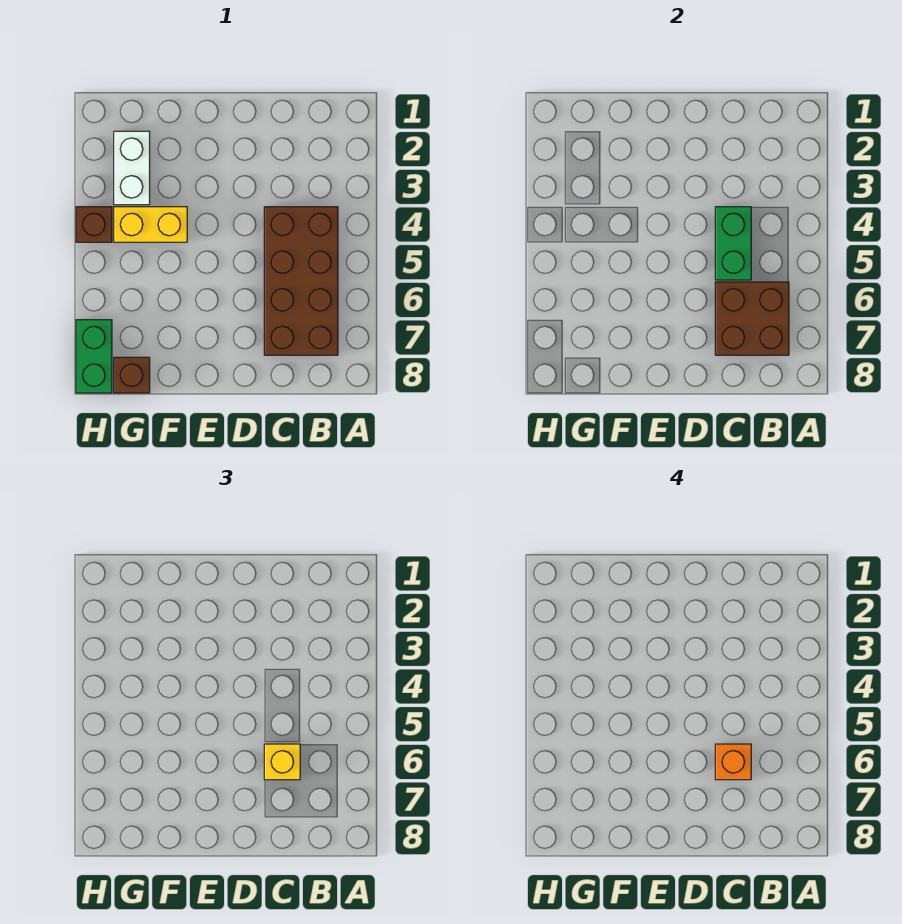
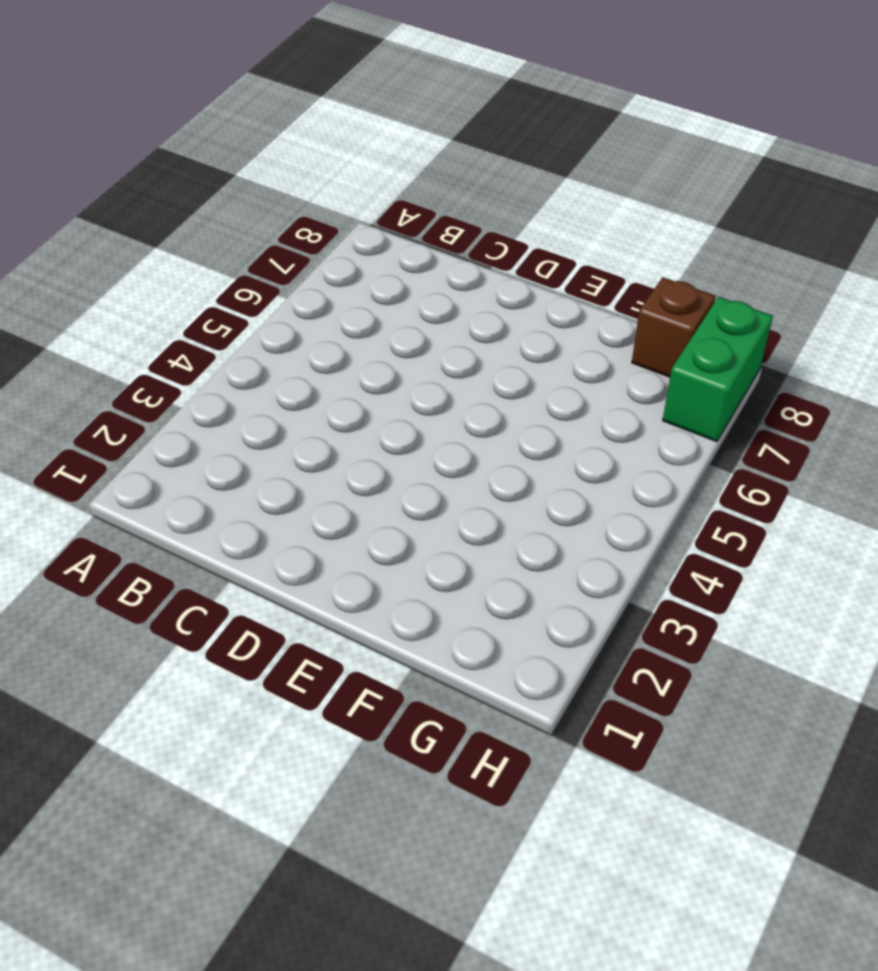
none -> brown brick B4:C7 level 1
none -> yellow brick F4:G4 level 1

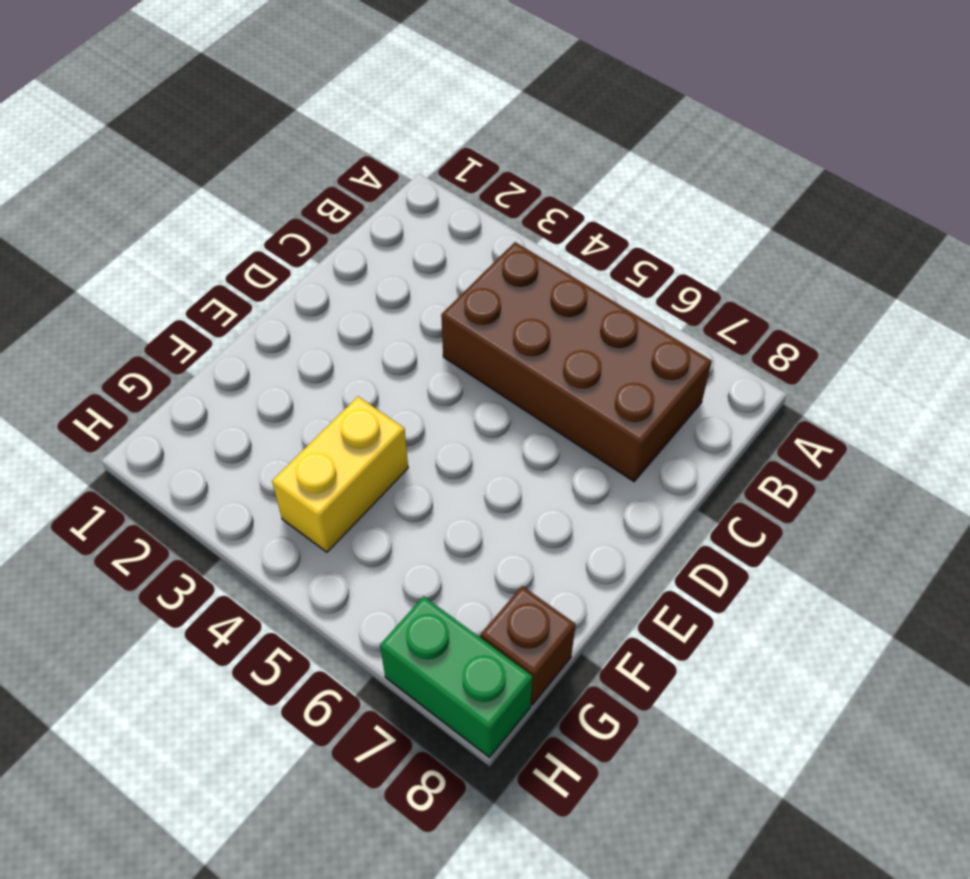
none -> white brick G2:G3 level 1
none -> brown brick H4 level 1

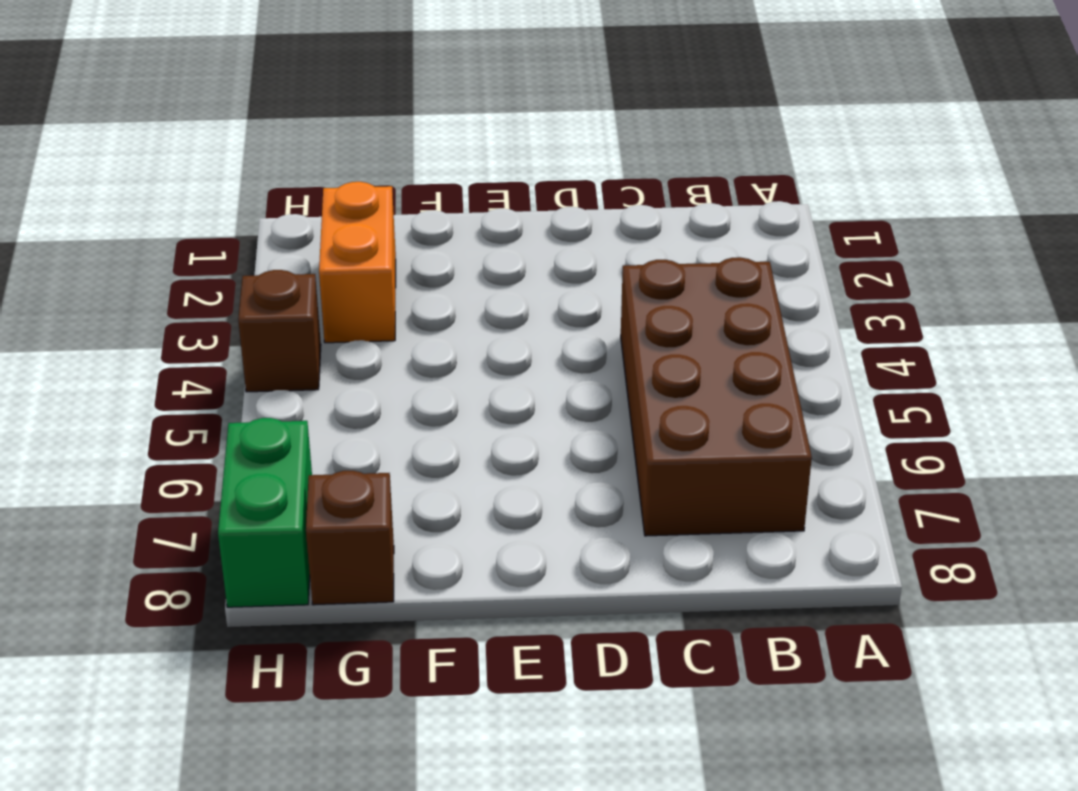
orange brick G2:G3 level 1 -> white brick G2:G3 level 1
none -> yellow brick F4:G4 level 1
none -> brown brick B6:C7 level 2

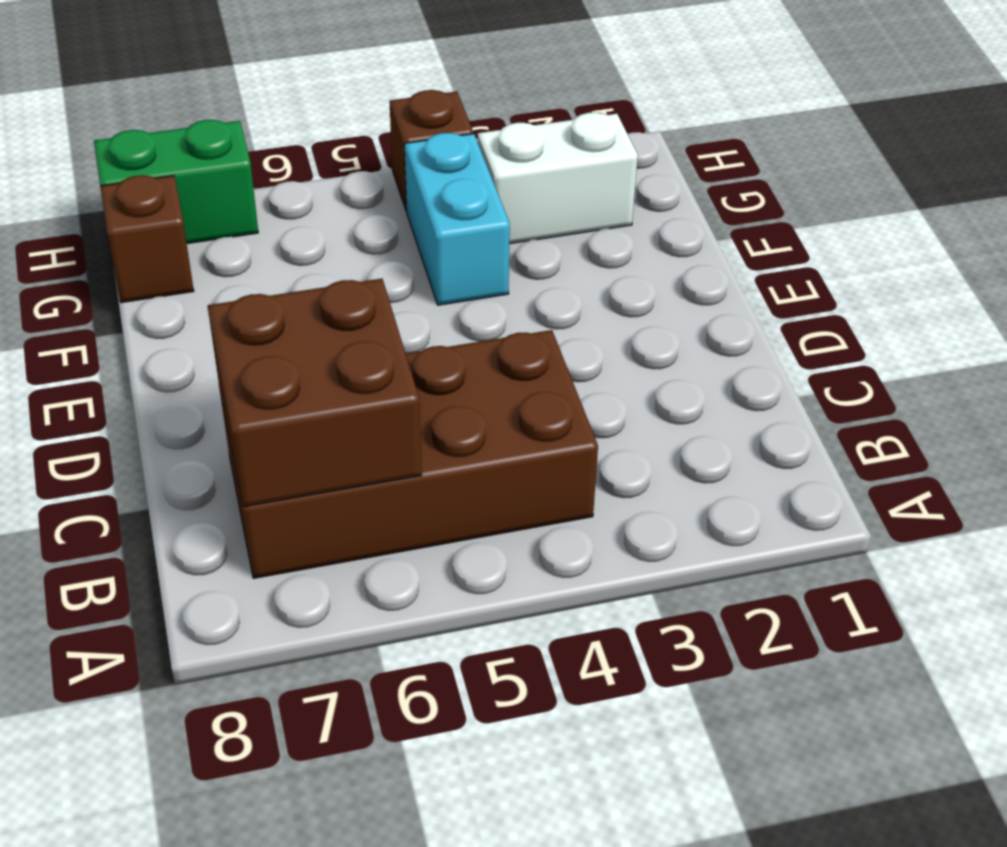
cyan brick F4:G4 level 1 -> yellow brick F4:G4 level 1
none -> green brick C4:C5 level 2
none -> yellow brick C6 level 3

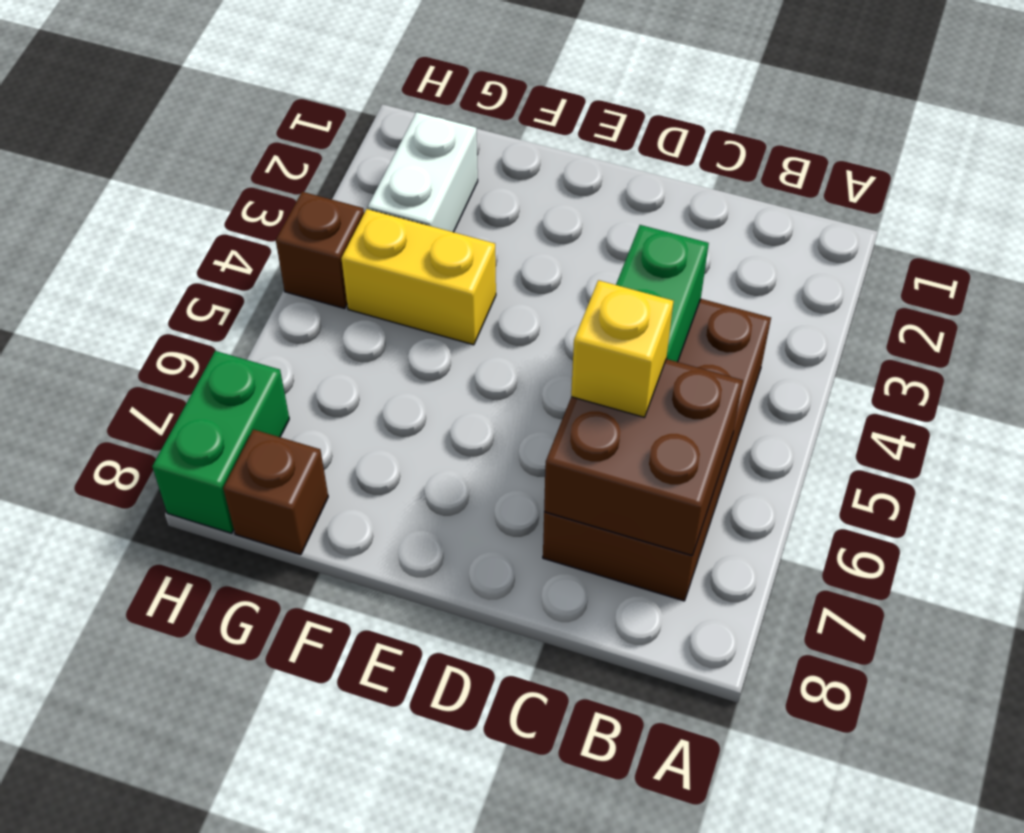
none -> orange brick C6 level 4

